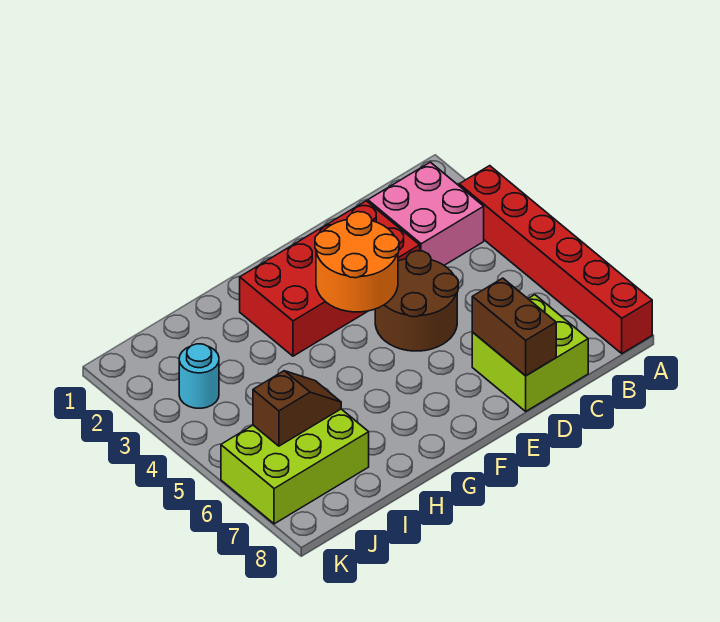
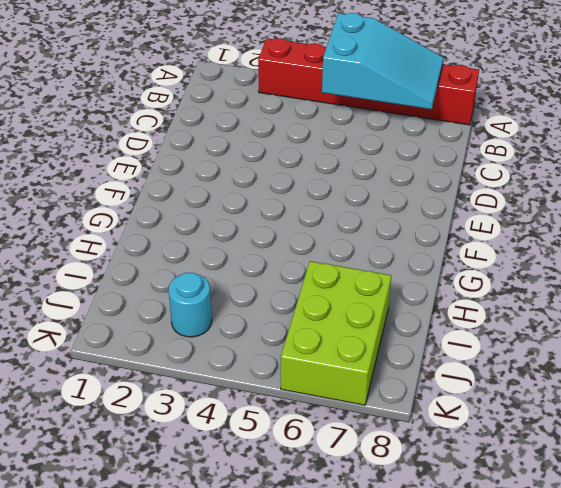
cyan slope A5:B7 level 2 top 5 -> none
none -> pink brick B2:C3 level 1
none -> lime brick C7:D8 level 1

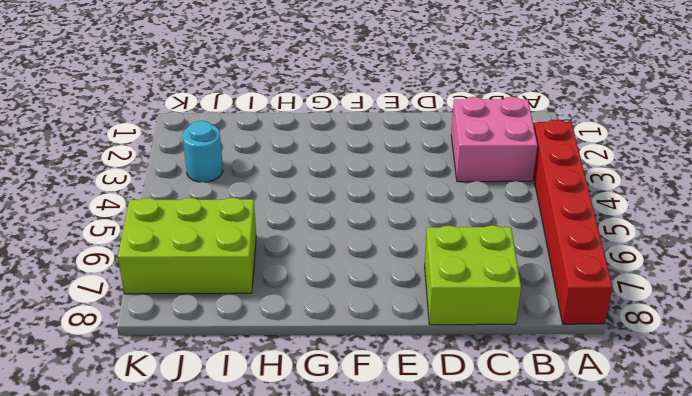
none -> red brick D2:G3 level 1
none -> brown round brick D4:E5 level 1

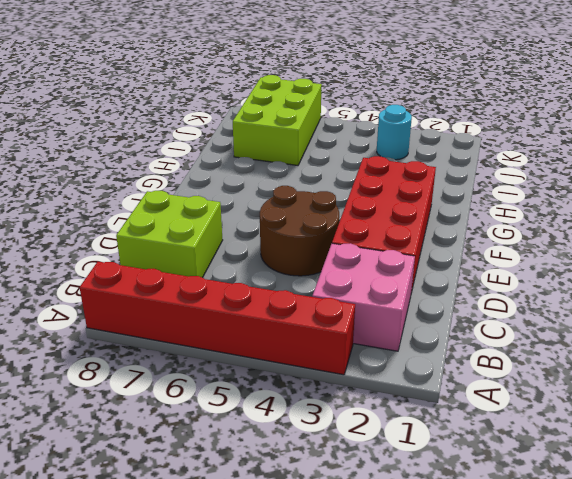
none -> brown brick D7:D8 level 2
none -> orange round brick E3:F4 level 2

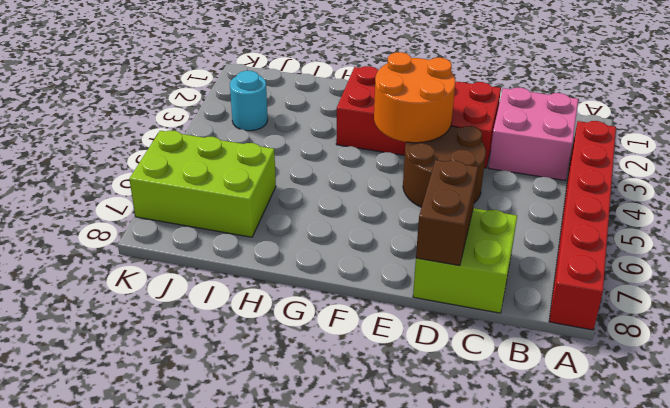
none -> brown slope I6:J6 level 2 top J

